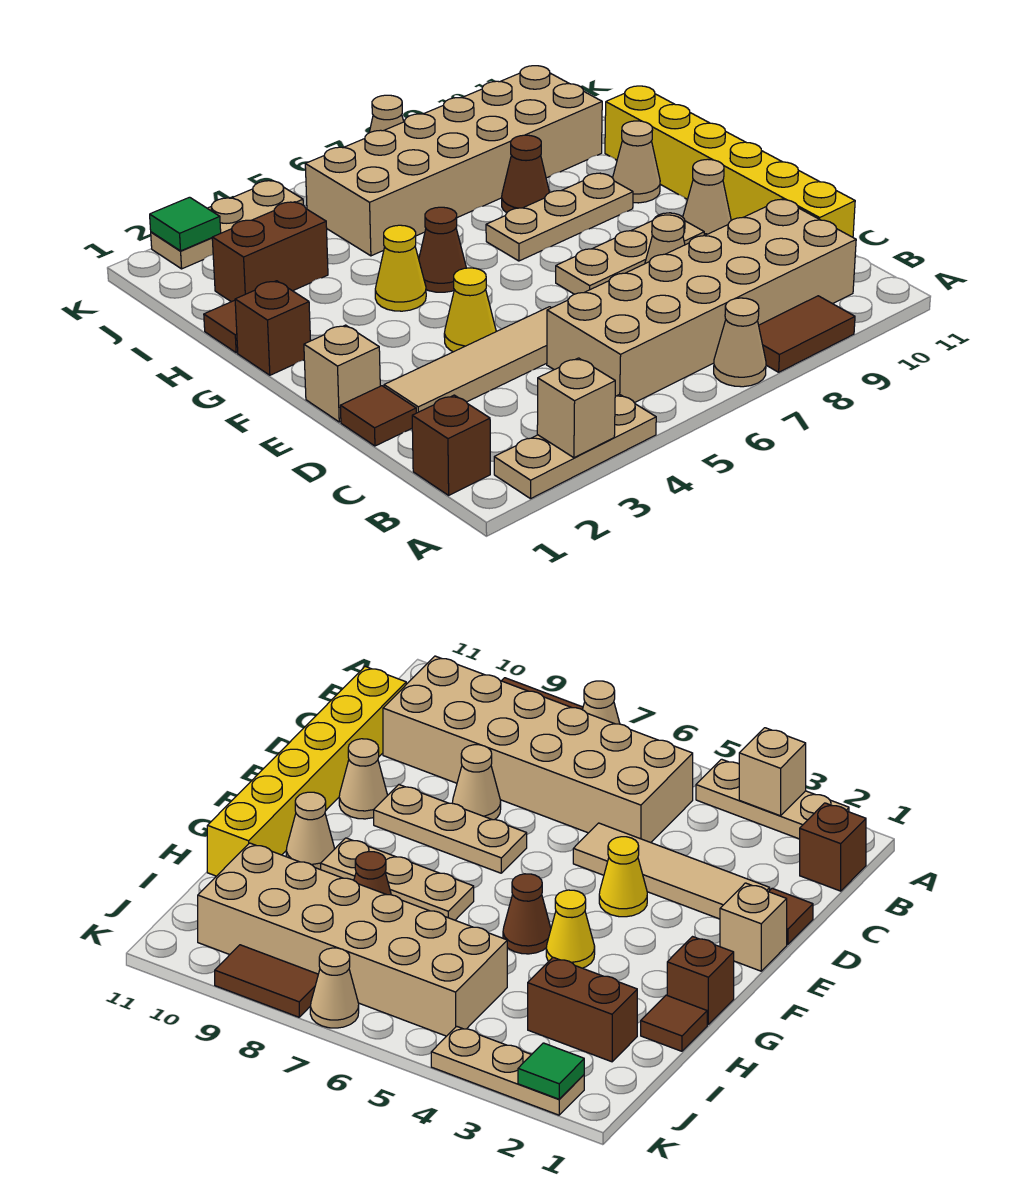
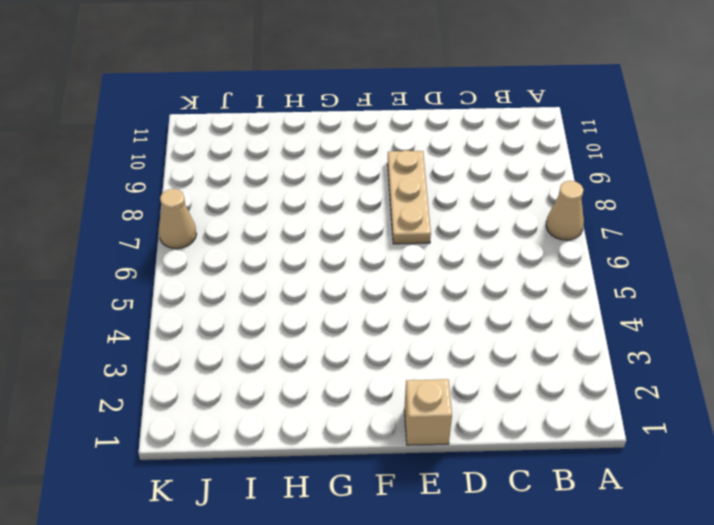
none -> tan plate A2:A4 level 1
none -> brown tile A8:A9 level 1
none -> brown brick B1 level 1

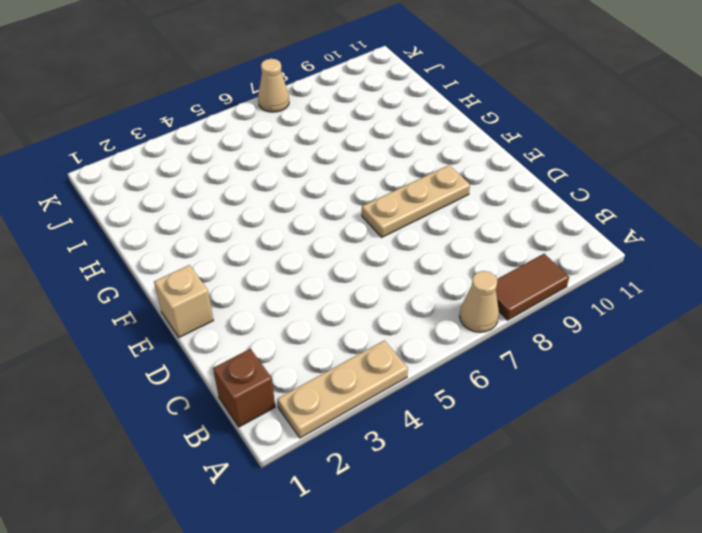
none -> tan brick B5:C10 level 1
none -> yellow brick C11:H11 level 1
none -> brown tile D1 level 1

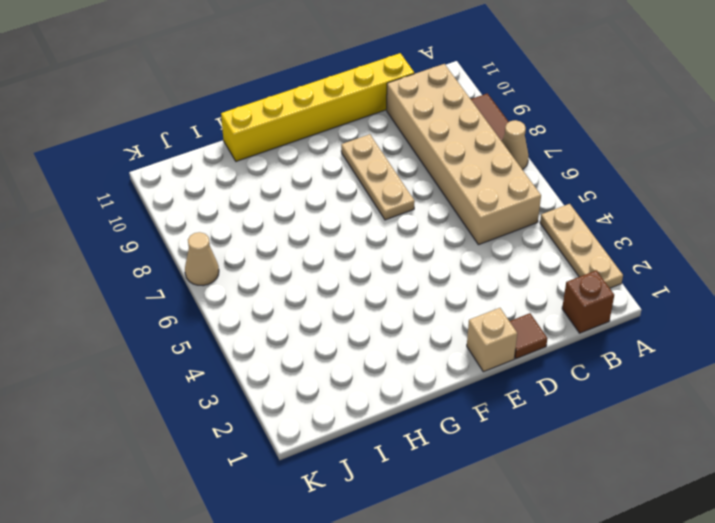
none -> tan tile D2:D5 level 1
none -> tan cone D8 level 1
none -> yellow cone E4 level 1

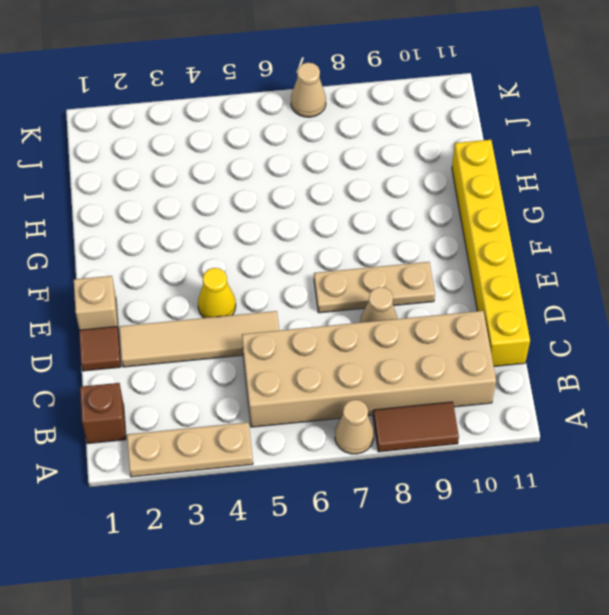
none -> tan cone E10 level 1
none -> brown brick G1 level 1
none -> yellow cone G4 level 1

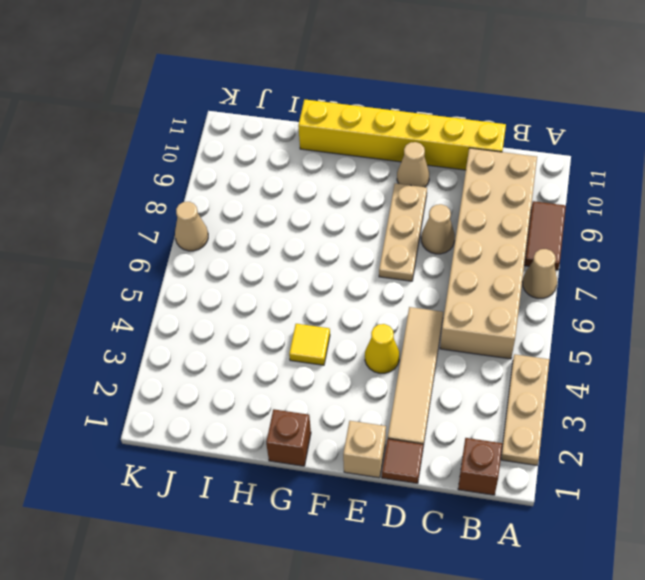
yellow tile G4 level 1 -> yellow cone G4 level 1
none -> brown cone G5 level 1
none -> tan plate G7:G9 level 1
none -> tan cone G10 level 1

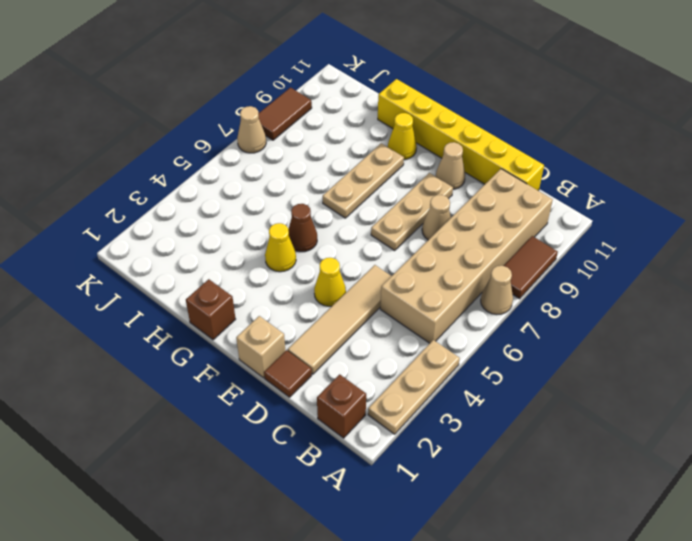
yellow cone G10 level 1 -> tan cone G10 level 1
none -> brown tile H1 level 1
none -> brown cone H8 level 1
none -> brown brick I2:I3 level 1

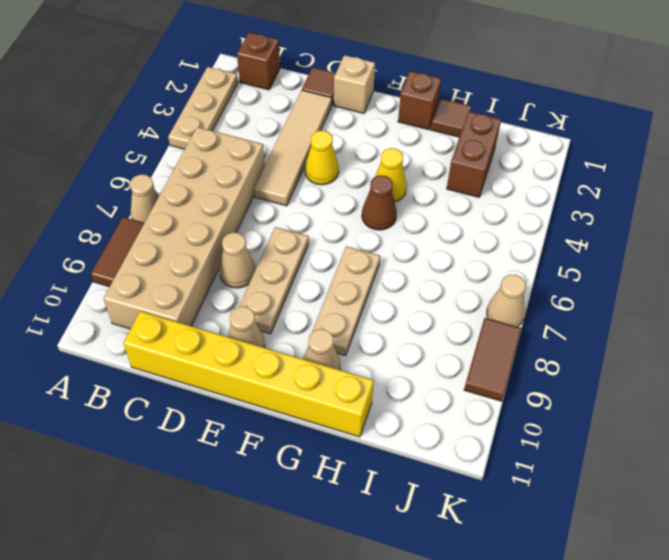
none -> brown cone H8 level 1
none -> tan brick I5:J10 level 1
none -> tan plate K2:K4 level 1

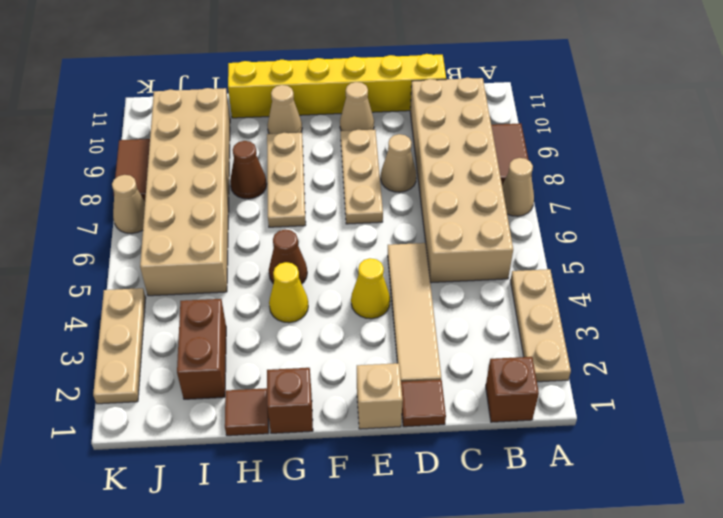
none -> tan brick A3 level 2
none -> green tile K2 level 2

